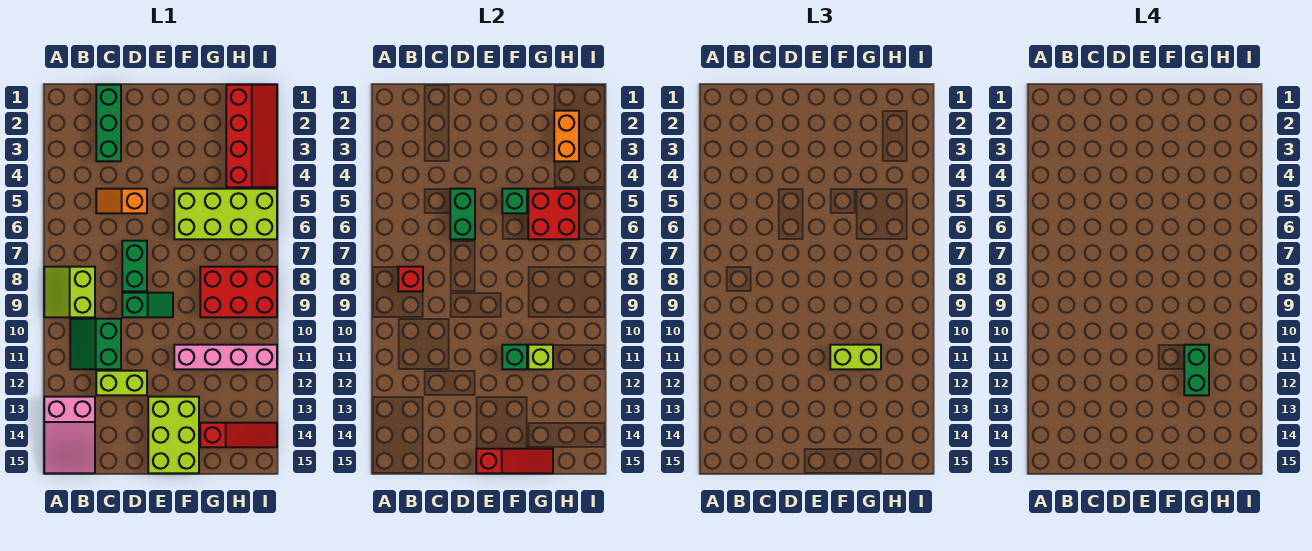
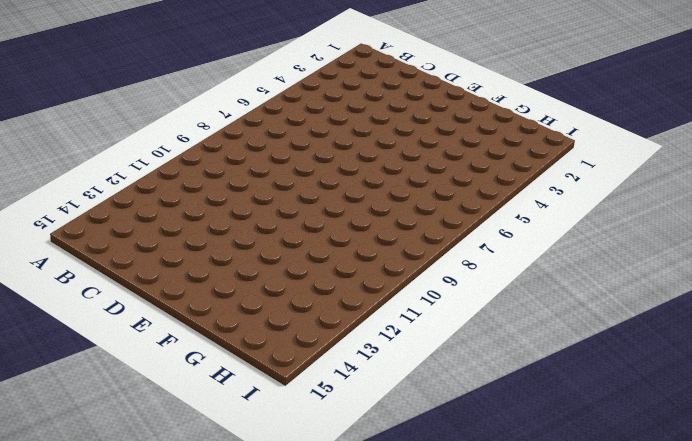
none -> lime slope A8:B9 level 1 top B
none -> pink slope A13:B15 level 1 top 13
none -> green slope B10:C11 level 1 top C

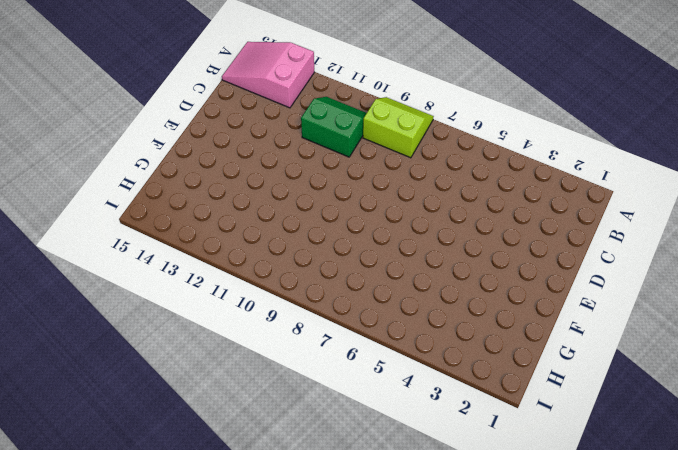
none -> green brick C1:C3 level 1
none -> orange slope C5:D5 level 1 top D
none -> lime brick C12:D12 level 1

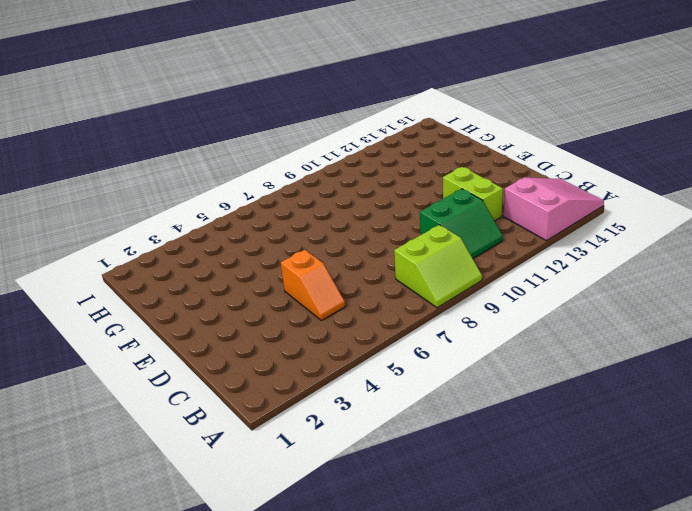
none -> green brick C1:C3 level 1
none -> green brick D7:D8 level 1
none -> green slope D9:E9 level 1 top D

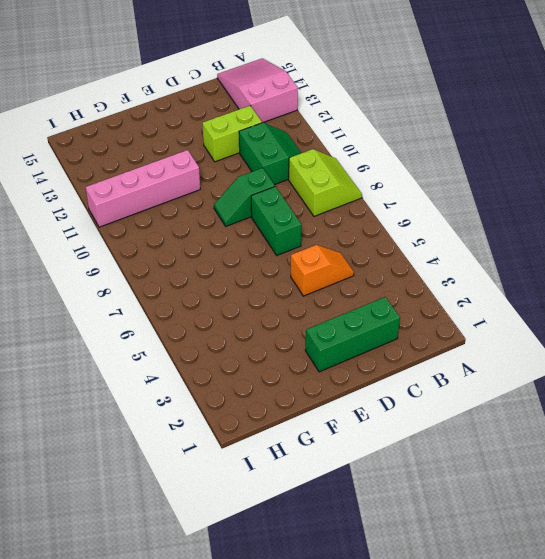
green brick C2:E2 level 1 -> green brick C1:C3 level 1
none -> lime brick E13:F15 level 1
none -> lime brick F5:I6 level 1
none -> red brick G8:I9 level 1

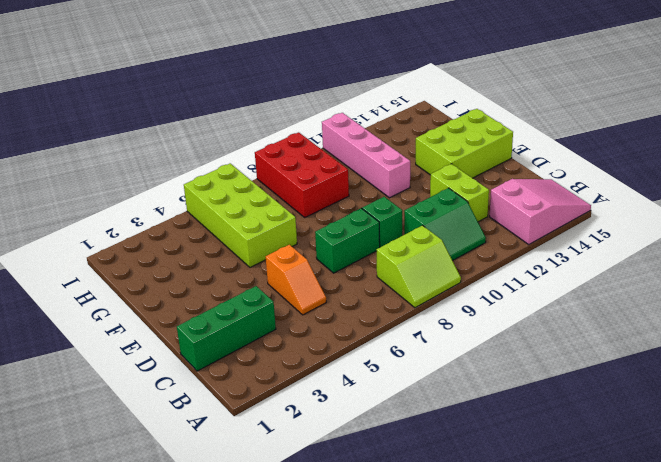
none -> red slope G14:I14 level 1 top G
none -> red slope H1:I4 level 1 top H
none -> red brick B8 level 2

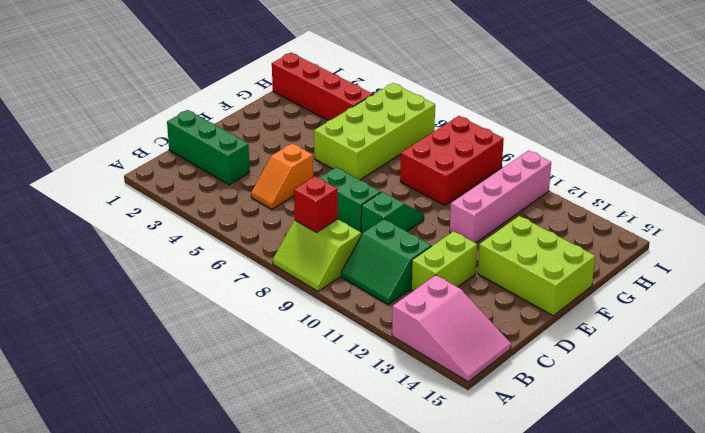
none -> red slope G14:I14 level 1 top G
none -> green brick D5:D6 level 2
none -> red slope E15:G15 level 2 top E

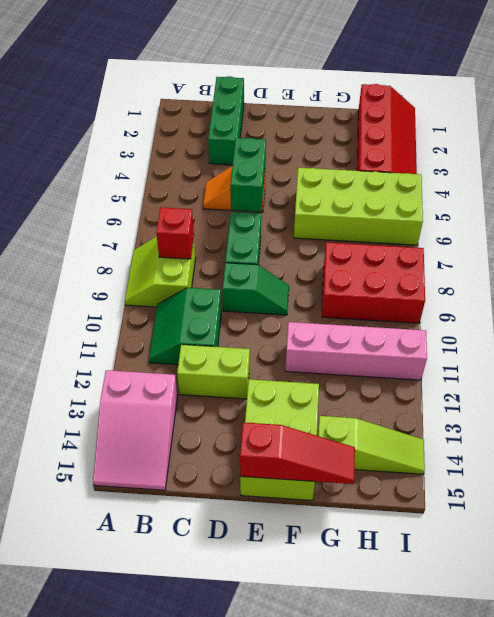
lime slope G14:I14 level 1 top G -> red slope G14:I14 level 1 top G
none -> green brick F5 level 2
none -> green brick F11 level 2
none -> red brick G5:H6 level 2

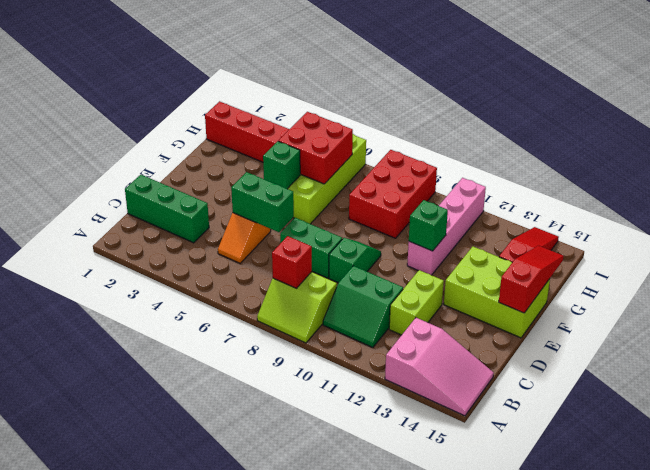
none -> lime brick G11 level 2
none -> orange brick H2:H3 level 2
none -> lime brick F11:G11 level 3

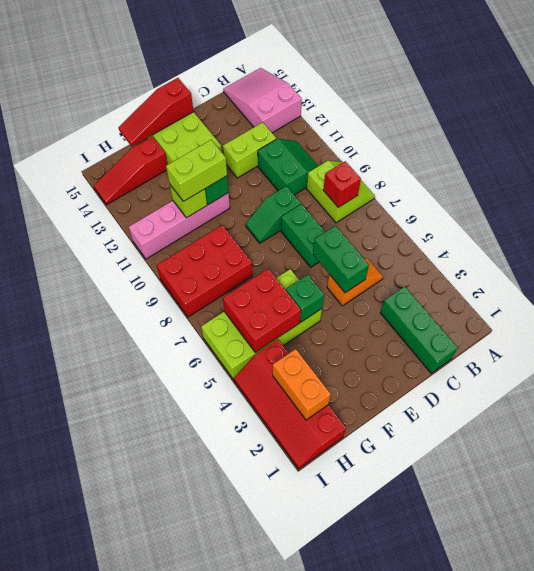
none -> green brick G11:G12 level 4

